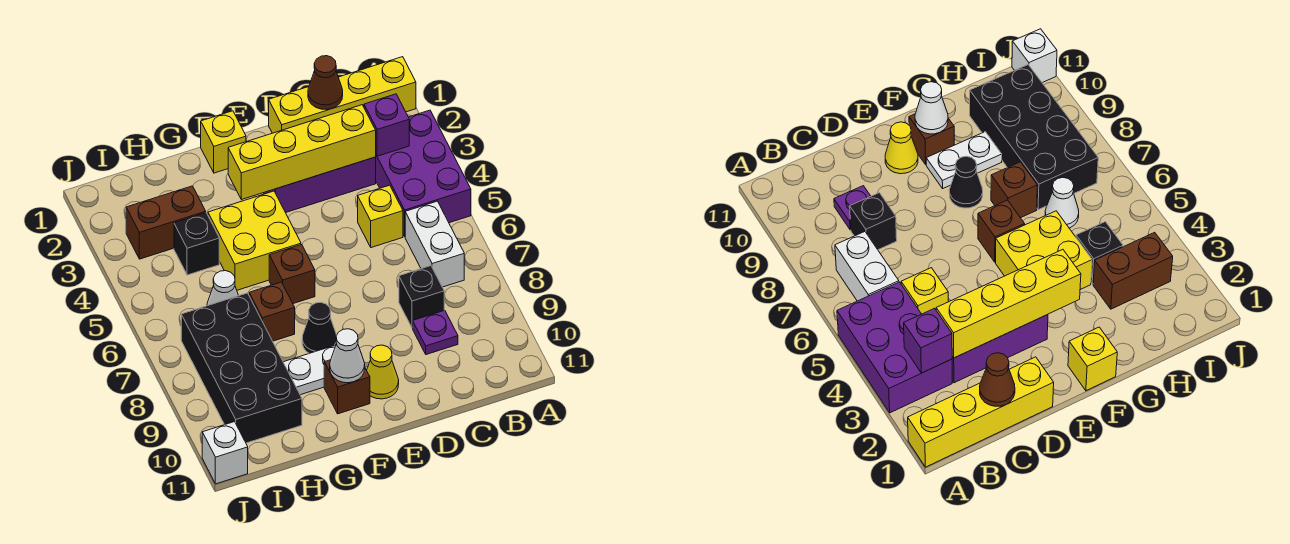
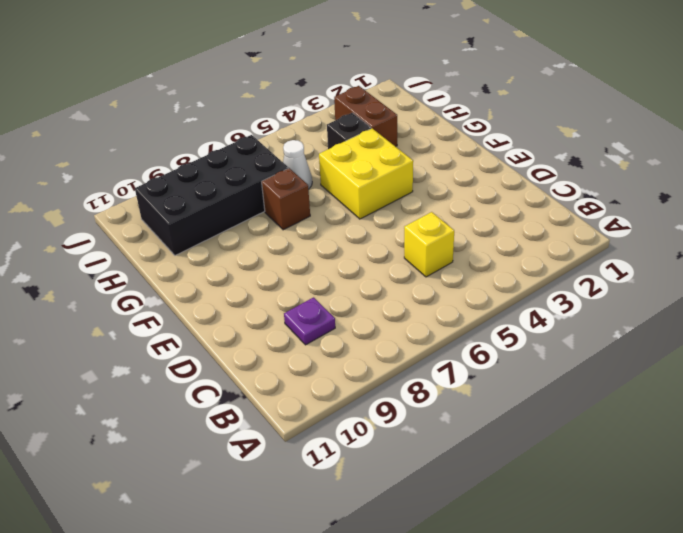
none -> yellow brick A1:D1 level 1
none -> purple brick A3:B5 level 1
none -> white brick B6:B7 level 1

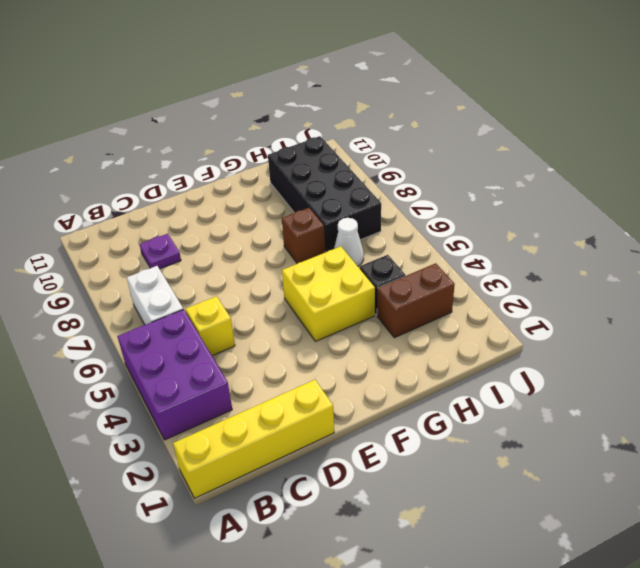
none -> purple brick C3:E3 level 1
none -> black brick C8 level 1
none -> yellow cone E10 level 1

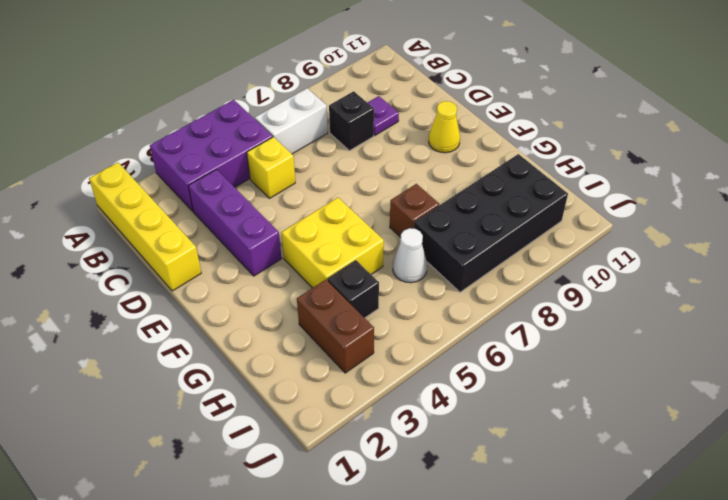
none -> yellow brick F1 level 1
none -> brown brick F6 level 1
none -> black cone F8 level 1

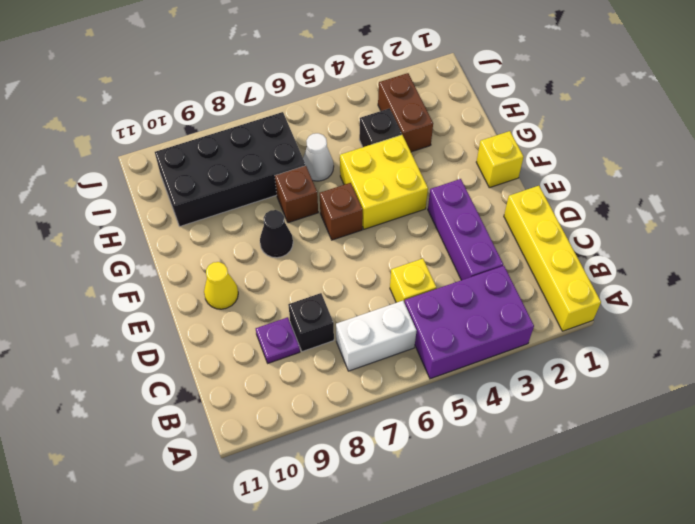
none -> white plate F9:G9 level 1
none -> brown brick F10 level 1
none -> white brick J11 level 1

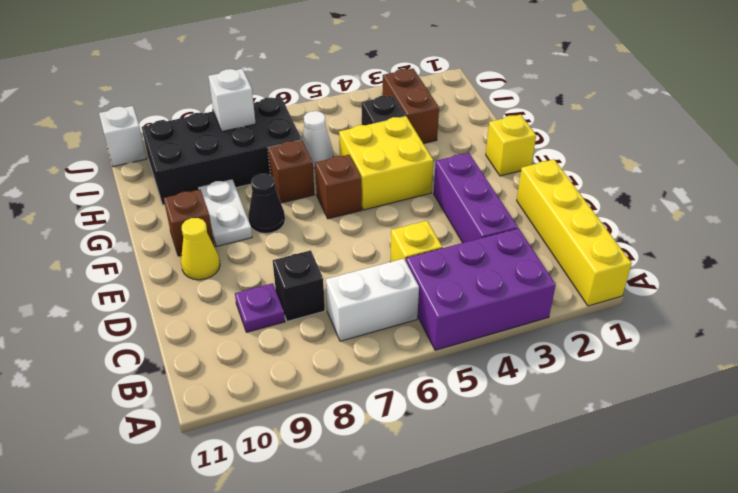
white brick I8 level 2 -> none
none -> purple brick B3 level 2
none -> brown cone C1 level 2
none -> yellow brick C3:F3 level 2

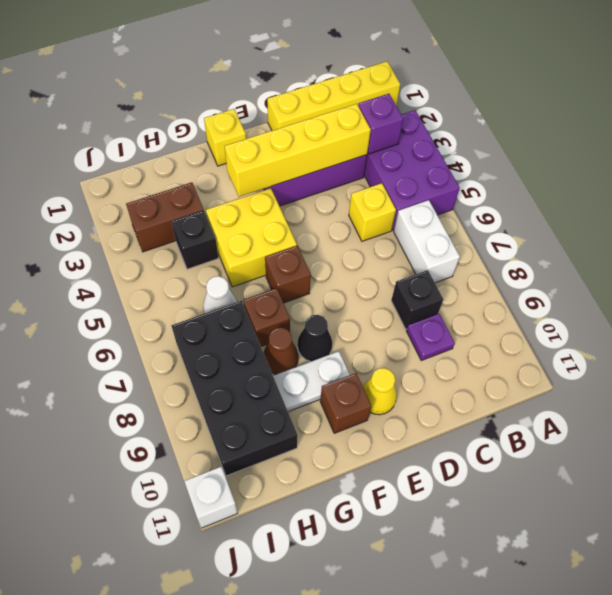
brown cone G8 level 1 -> brown cone C1 level 2
none -> white cone F10 level 2

